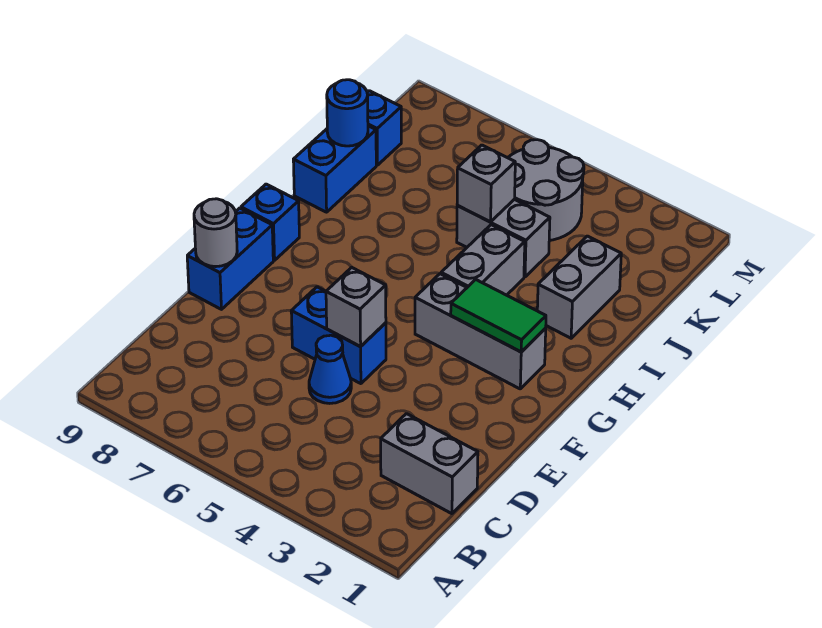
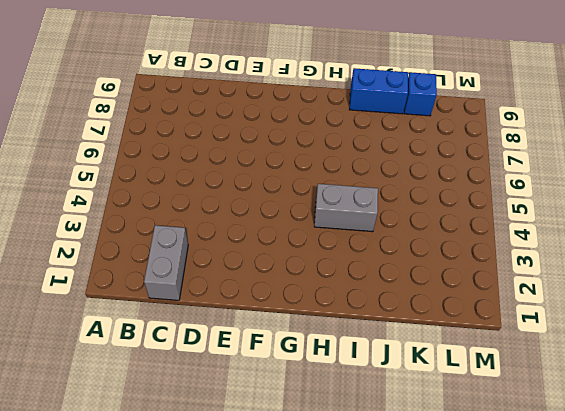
none -> blue cone D5 level 1
none -> blue brick E5:E6 level 1
none -> blue brick E9:F9 level 1

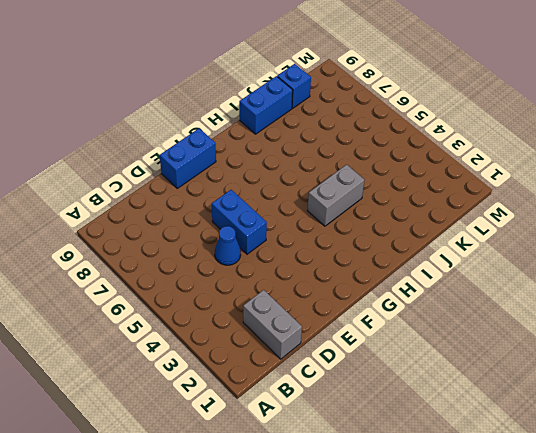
none -> grey brick G2:G4 level 1
none -> blue brick G9 level 1
none -> grey brick I2:J2 level 1

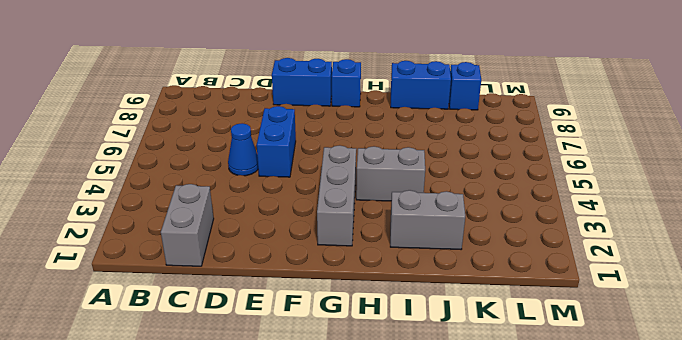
none -> grey brick J4:J5 level 1
none -> grey round brick K4:L5 level 1
none -> grey brick E5 level 2

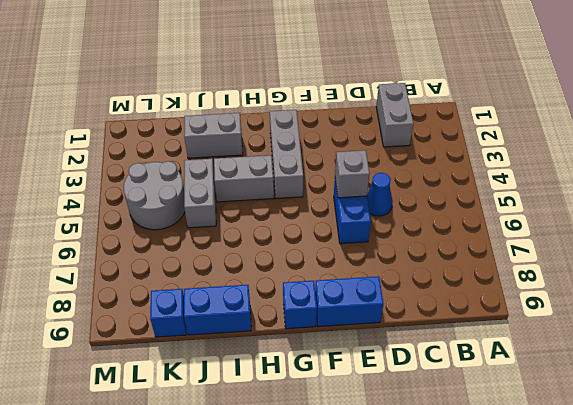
none -> grey round brick E9 level 2
none -> green tile G2:G3 level 2
none -> grey brick J5 level 2

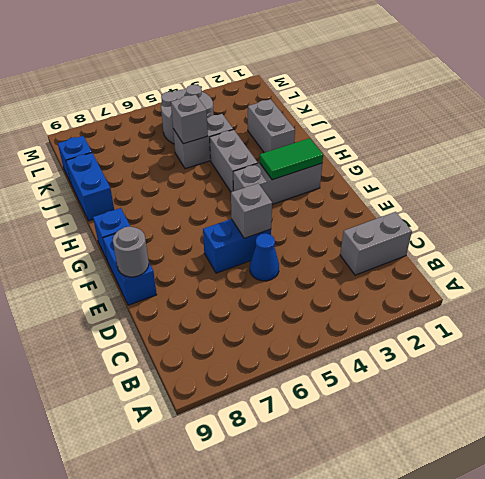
none -> blue round brick J9 level 2

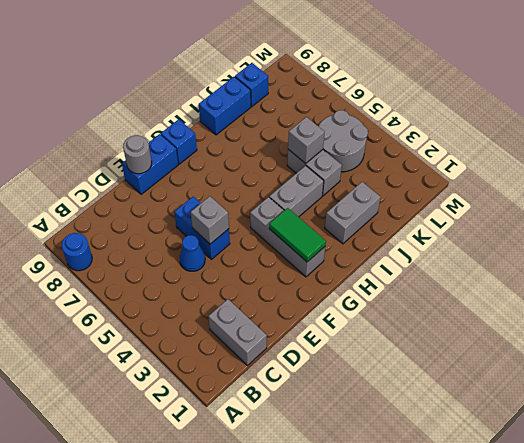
blue round brick A8 level 1 -> blue round brick J9 level 2

